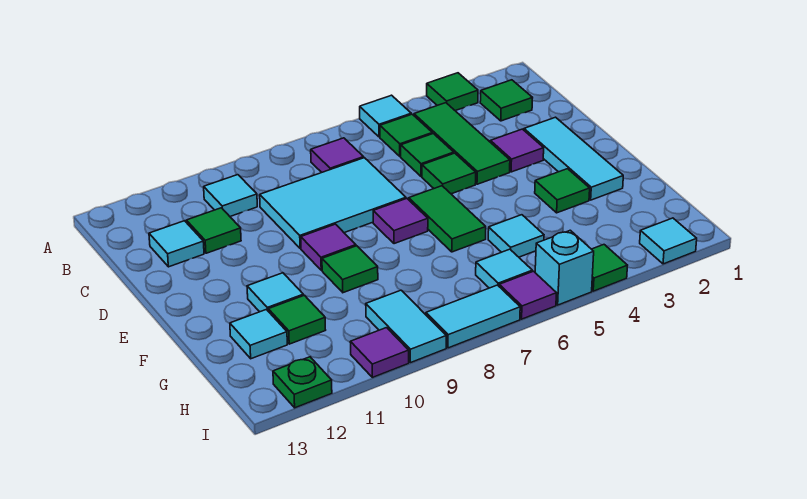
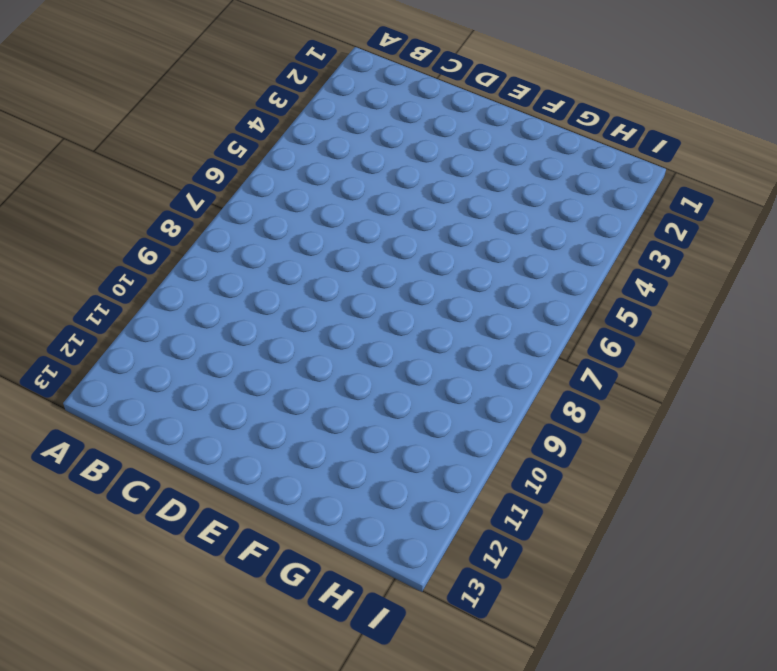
none -> green tile A3 level 1
none -> cyan tile A5 level 1
none -> green tile B2 level 1
none -> green tile B4:D4 level 1

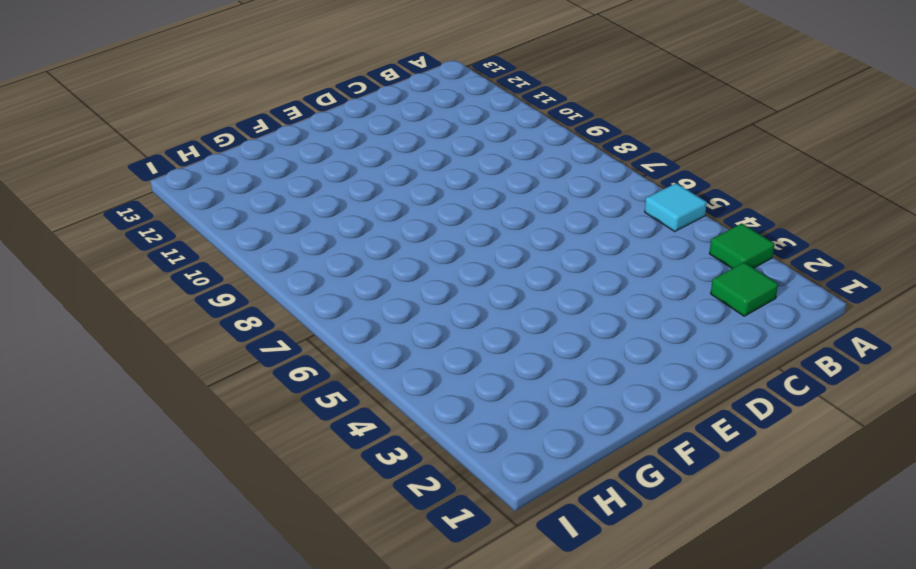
none -> green tile B4:D4 level 1
none -> green tile B5 level 1
none -> purple tile B7 level 1
none -> cyan tile B10 level 1

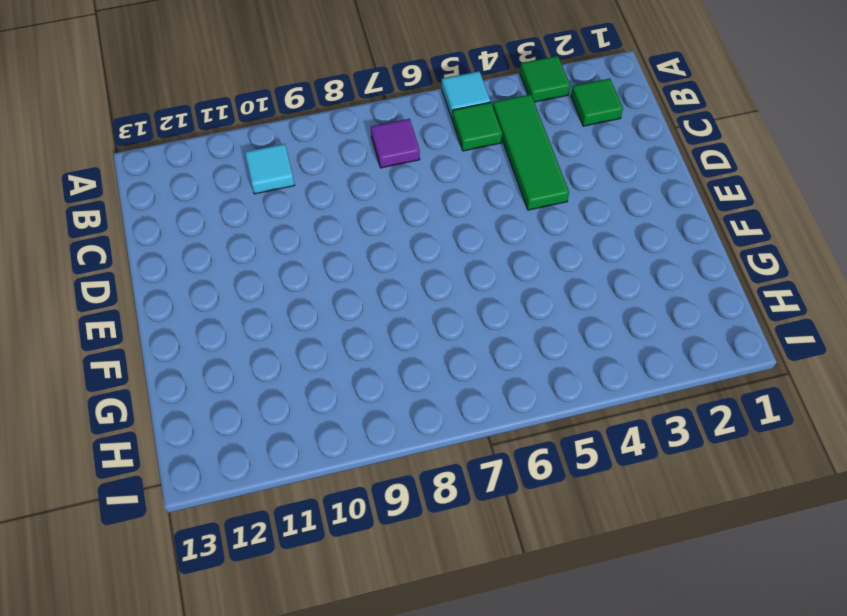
none -> green tile C5 level 1
none -> cyan tile C7:D9 level 1
none -> green tile C11 level 1
none -> cyan tile C12 level 1

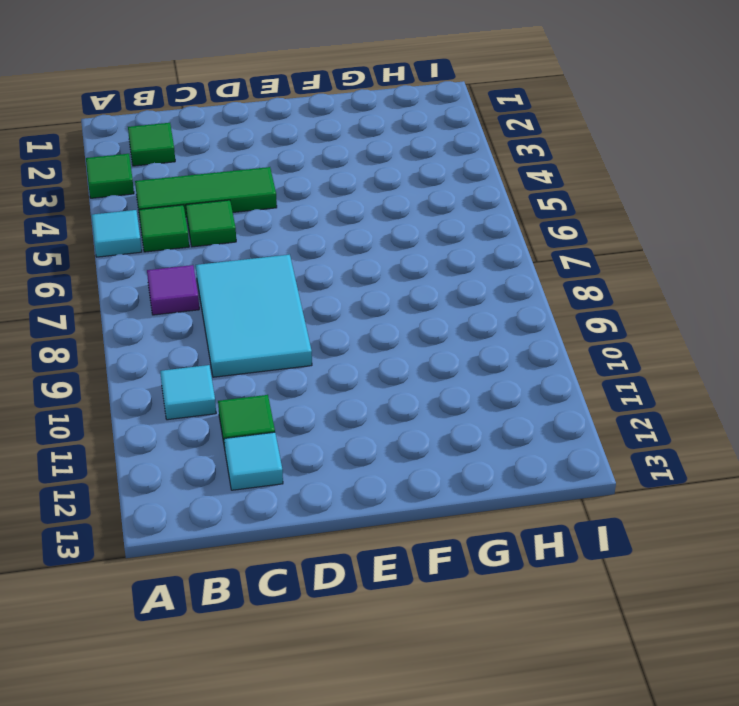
none -> cyan tile D2:F2 level 1
none -> purple tile D3 level 1
none -> green tile D5 level 1
none -> green tile E6:F6 level 1

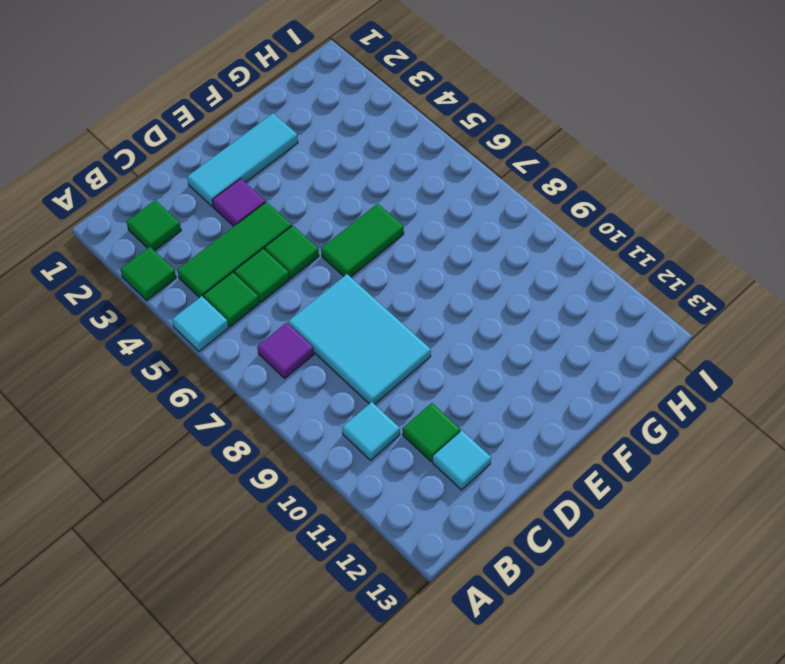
none -> purple tile E7 level 1
none -> purple tile E9 level 1
none -> green tile F3 level 1
none -> green tile F9 level 1

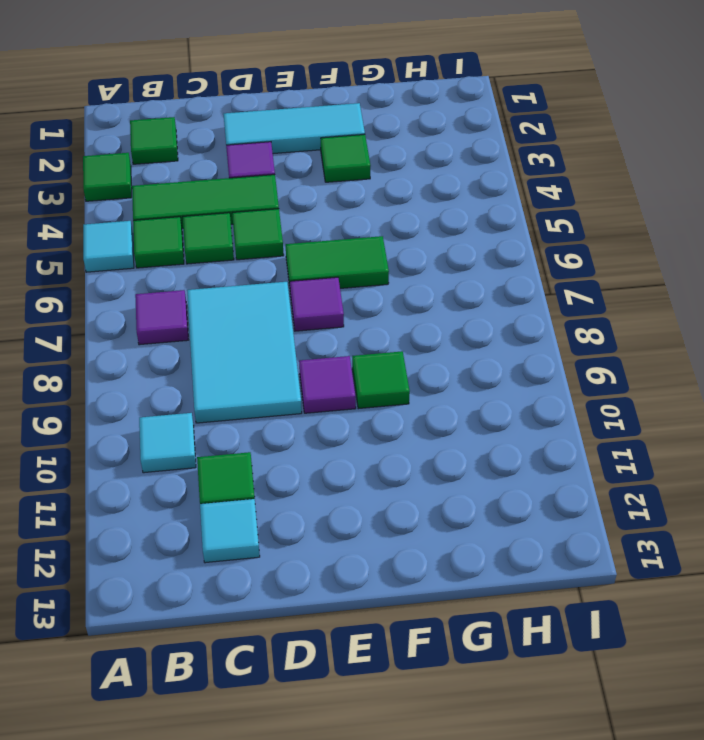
none -> cyan tile F11 level 1
none -> cyan tile G5 level 1
none -> green tile G11 level 1
none -> cyan tile G12 level 1

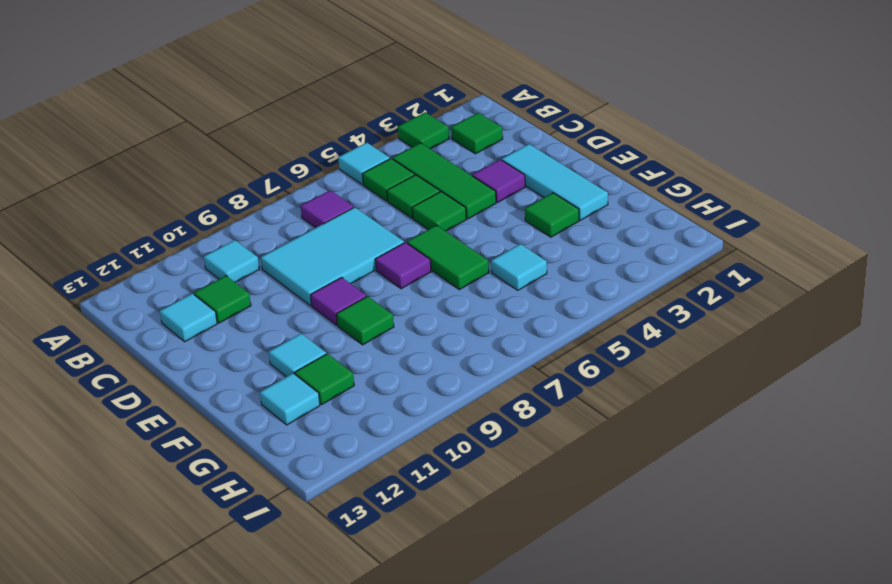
none -> cyan tile H6 level 1
none -> cyan tile H9:I9 level 1
none -> cyan tile I2 level 1
none -> green tile I4 level 1

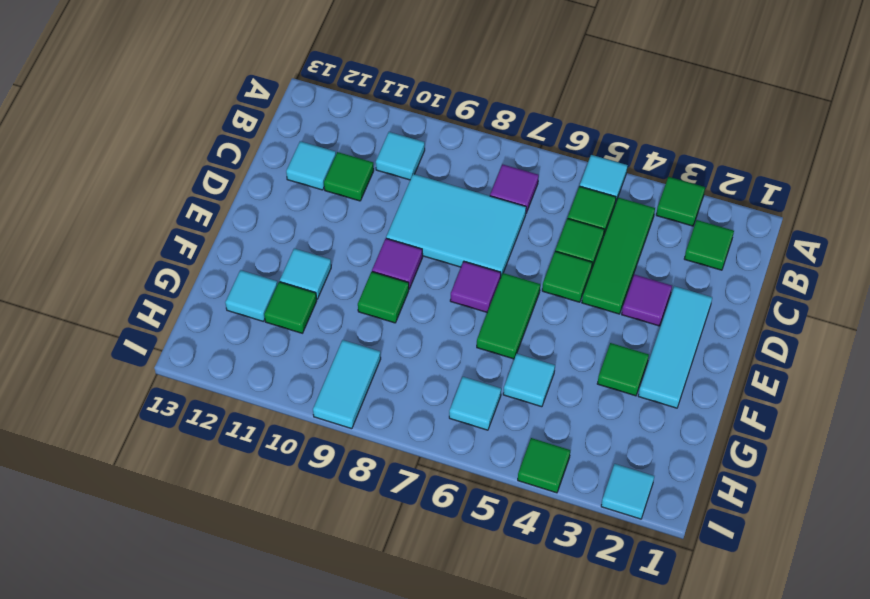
none -> cyan brick I5 level 1
none -> purple tile I6 level 1
none -> cyan tile I7:I8 level 1
none -> purple tile I10 level 1

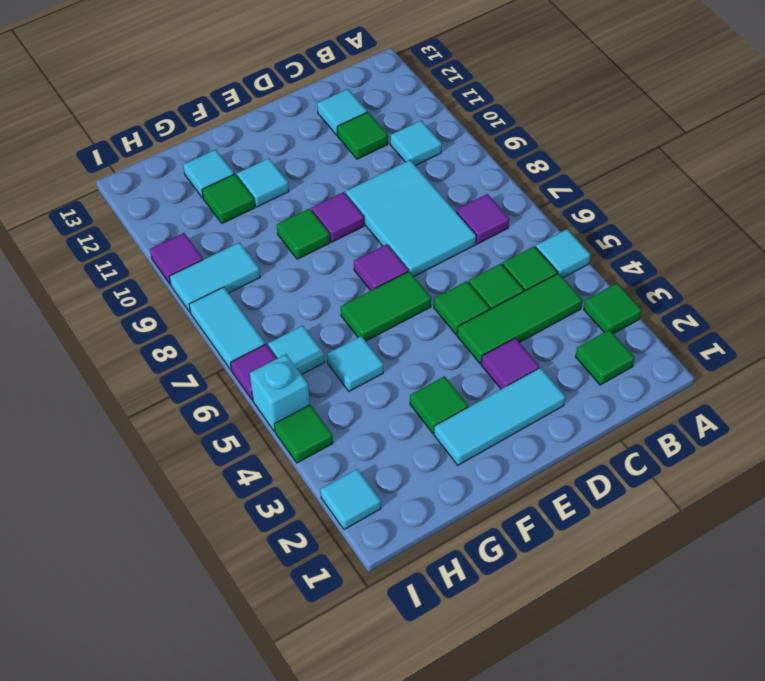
none -> green plate I12 level 1

